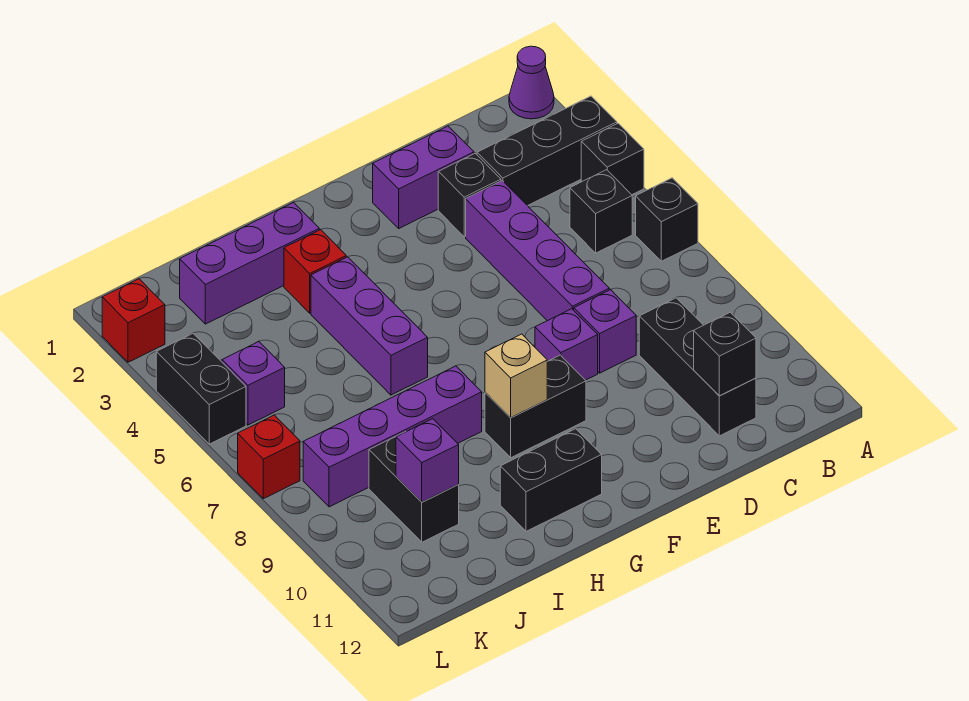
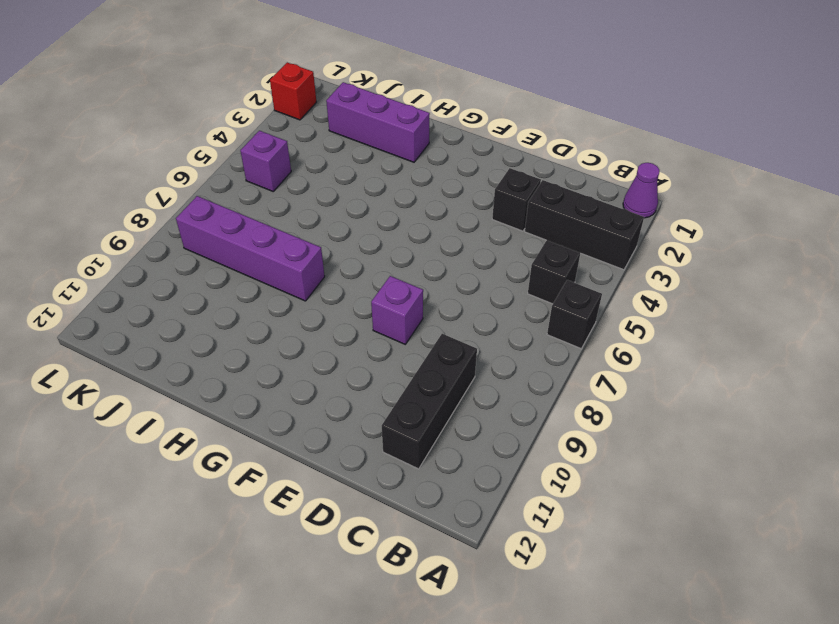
none -> black brick A4 level 1
none -> purple brick D2:E2 level 1
none -> purple brick D4:D7 level 1

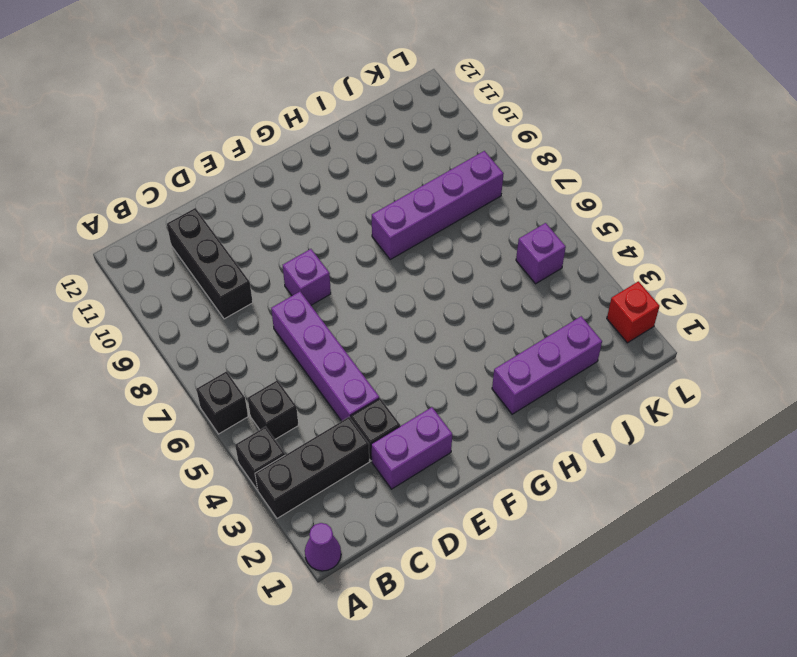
none -> purple brick D8 level 1
none -> black brick F9:G9 level 1
none -> black brick G11:H11 level 1

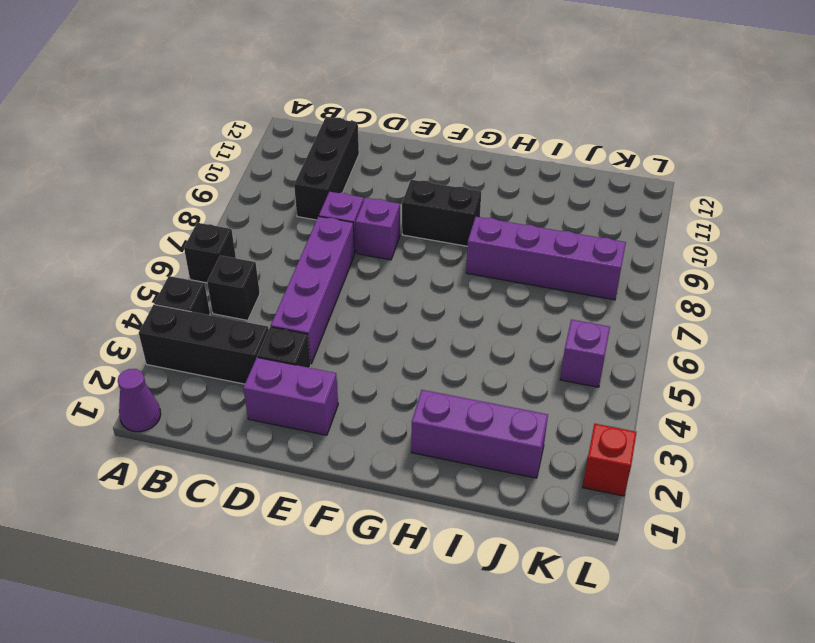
none -> black brick G11:H11 level 1
none -> red brick H3 level 1
none -> purple brick H4:H6 level 1

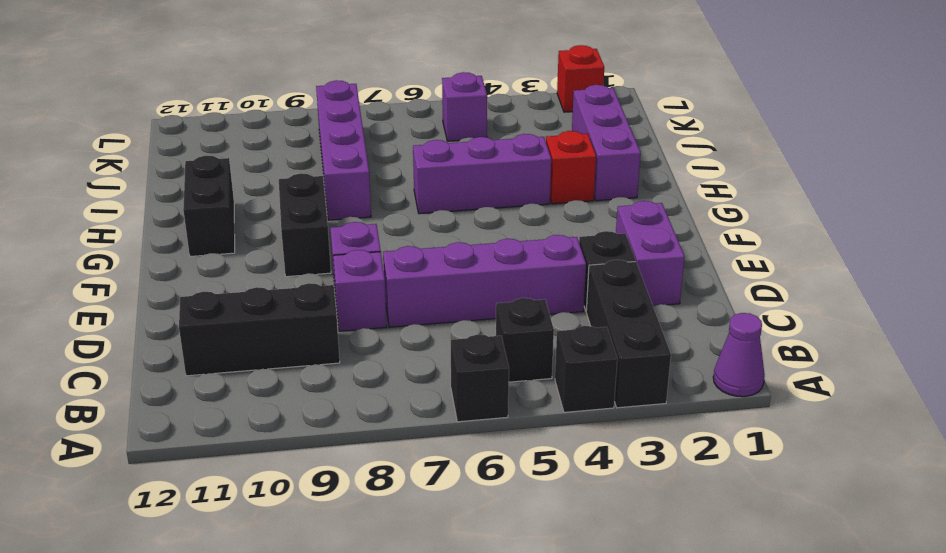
none -> black brick J9:J10 level 1
none -> black brick L4:L5 level 1
none -> red brick L7 level 1

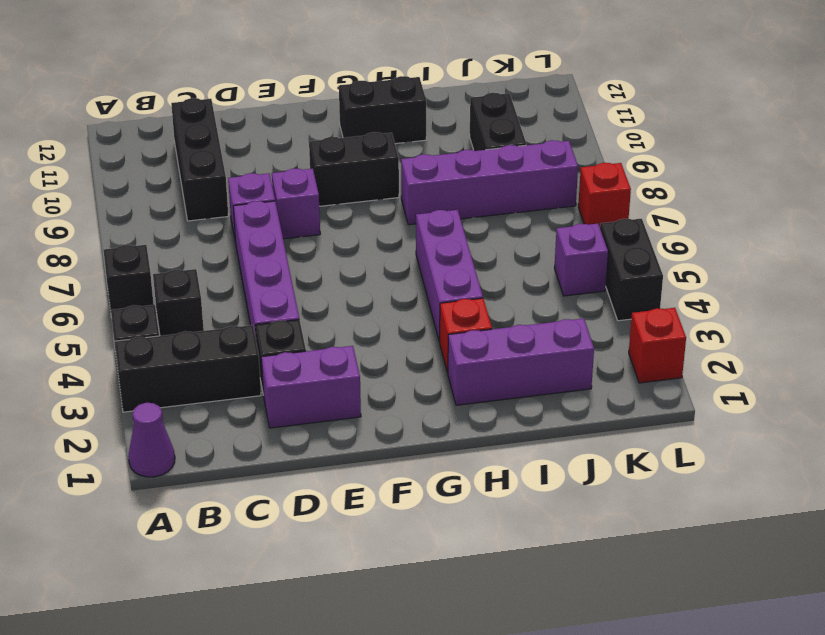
none -> black brick C11 level 2
none -> tan brick G9 level 2
none -> purple brick J10 level 2

